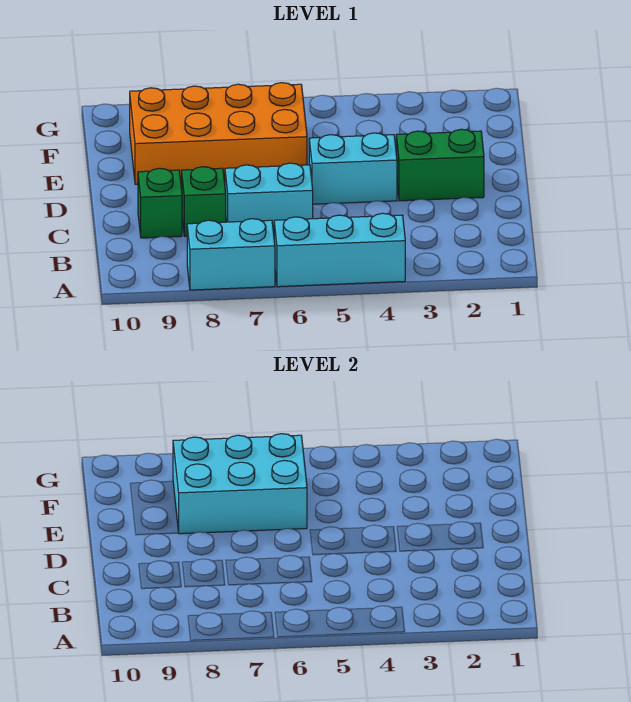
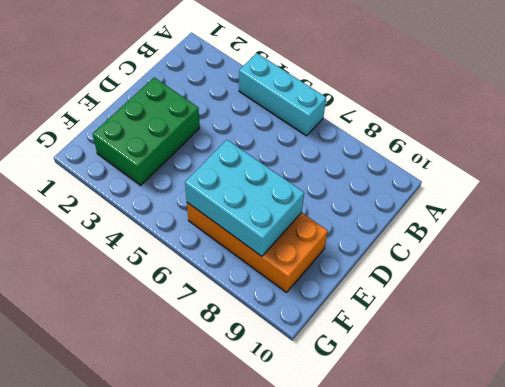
green brick D2:F3 level 1 -> green brick D2:D3 level 1
none -> cyan brick A7:A8 level 1
none -> cyan brick C6:C7 level 1

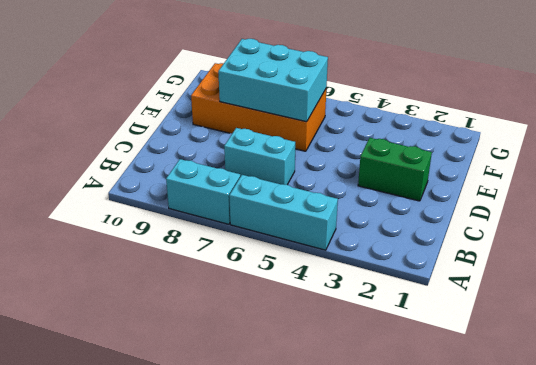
none -> green brick C8 level 1
none -> green brick C9 level 1

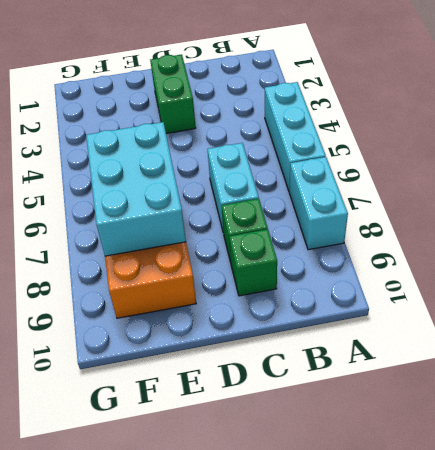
none -> cyan brick D4:D5 level 1

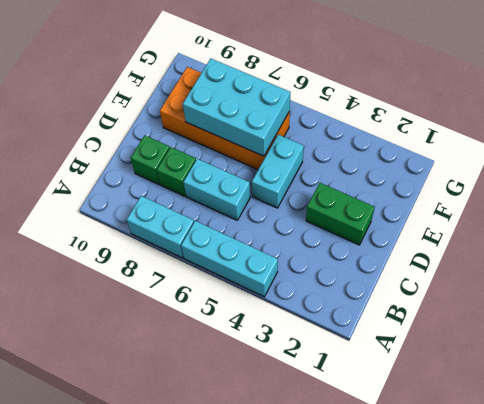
cyan brick D5:E5 level 1 -> cyan brick D4:D5 level 1

